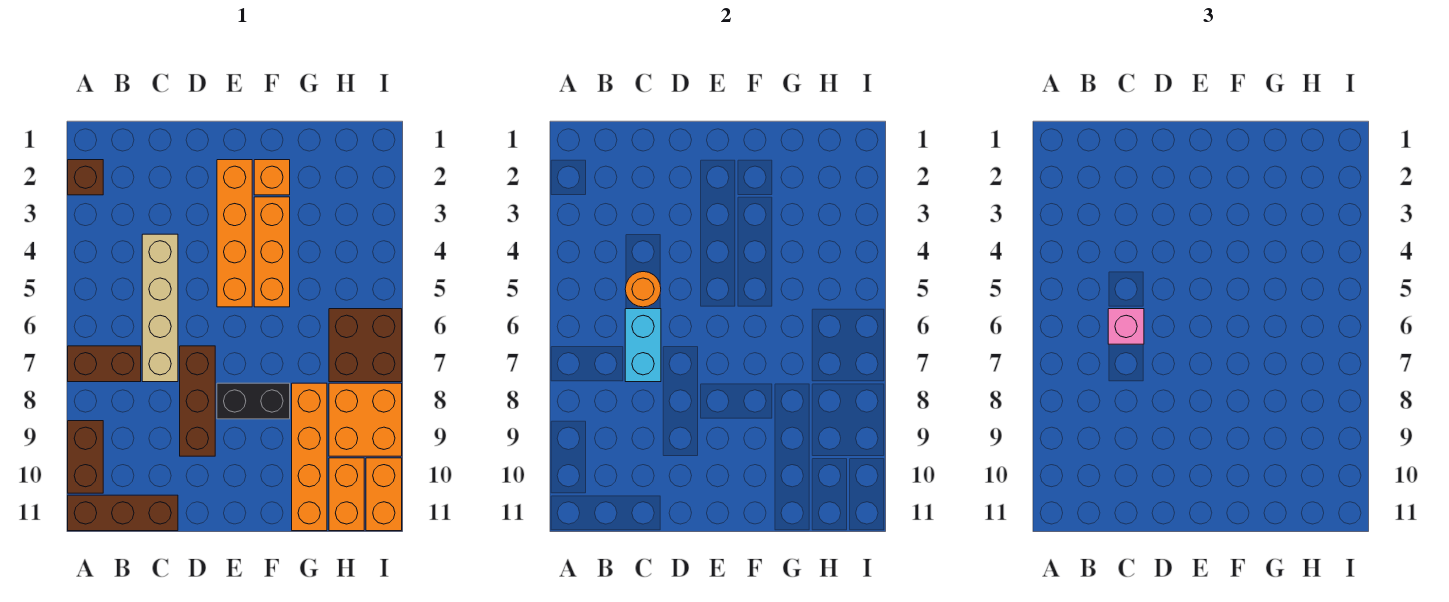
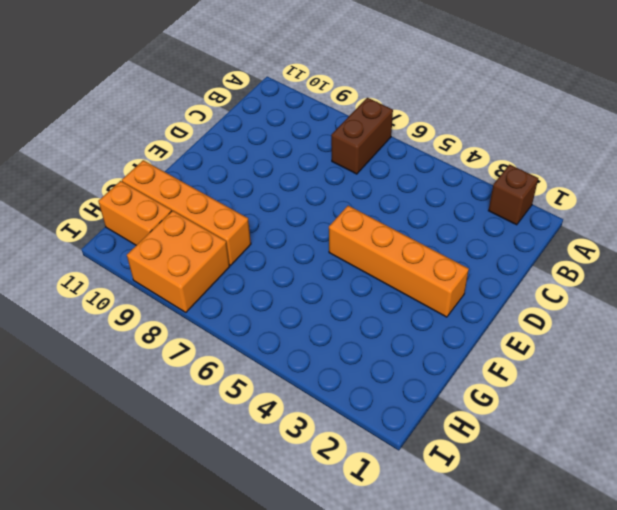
none -> brown brick A9:A10 level 1
none -> brown brick A11:C11 level 1
none -> tan brick C4:C7 level 1

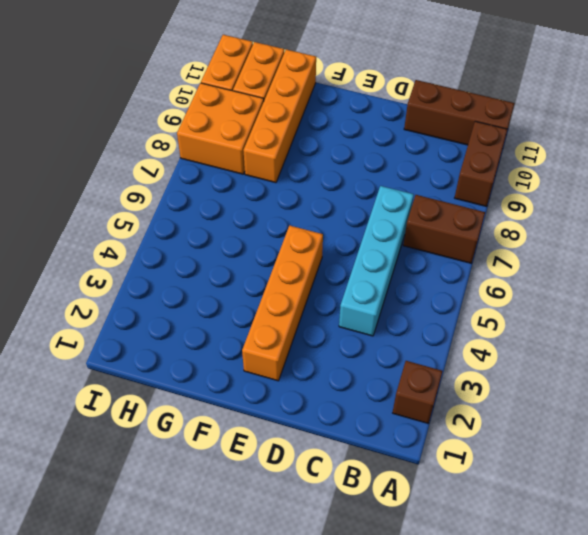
cyan brick C4:C7 level 1 -> tan brick C4:C7 level 1
none -> brown brick D7:D9 level 1
none -> black brick E8:F8 level 1
none -> orange brick F2 level 1

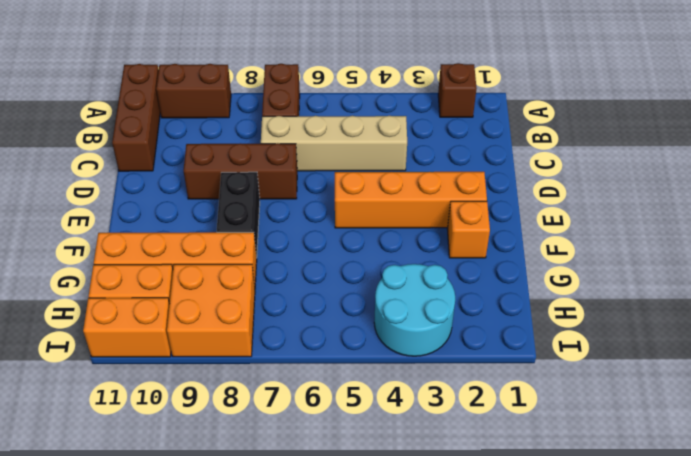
cyan round brick H3:I4 level 1 -> none
none -> orange brick F3:F5 level 1
none -> brown brick H6:I7 level 1
none -> orange round brick C5 level 2

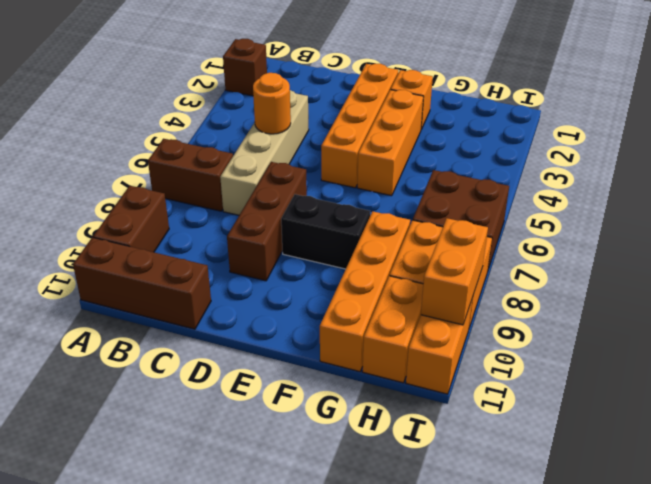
orange brick I9:I10 level 2 -> none
none -> cyan brick C6:C7 level 2
none -> pink brick C6 level 3

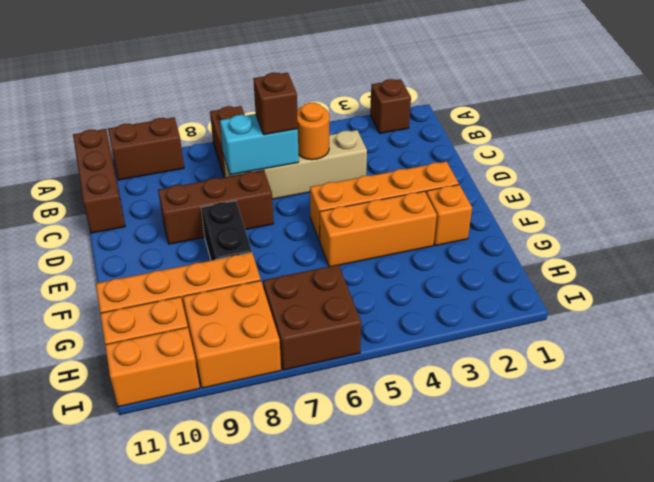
brown brick C6 level 3 -> pink brick C6 level 3

